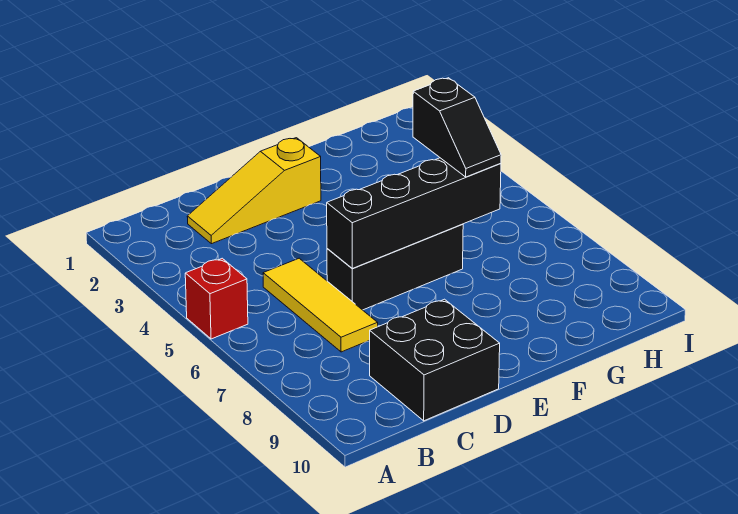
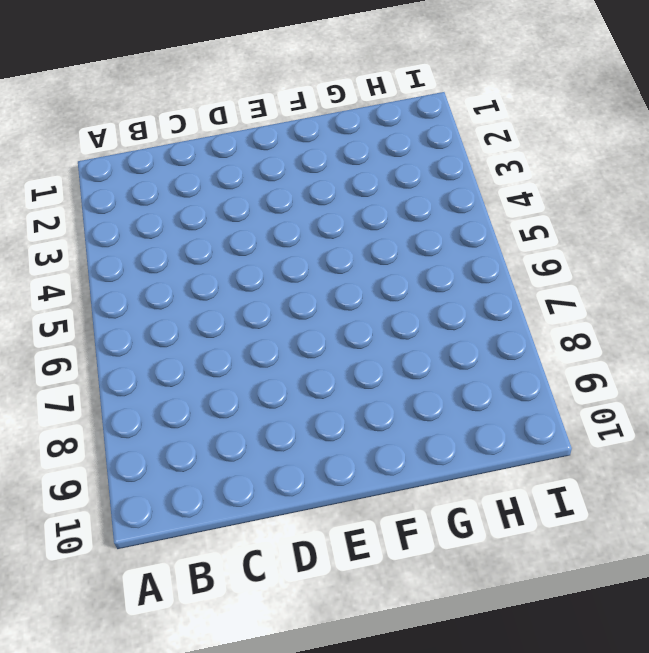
none -> red brick A5 level 1
none -> yellow slope C2:E2 level 1 top E

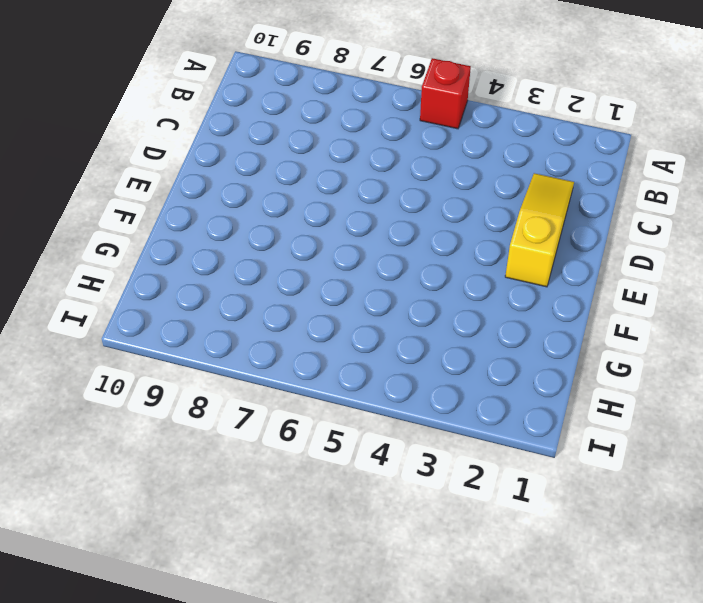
none -> yellow tile C5:C7 level 1
none -> black brick C9:D10 level 1

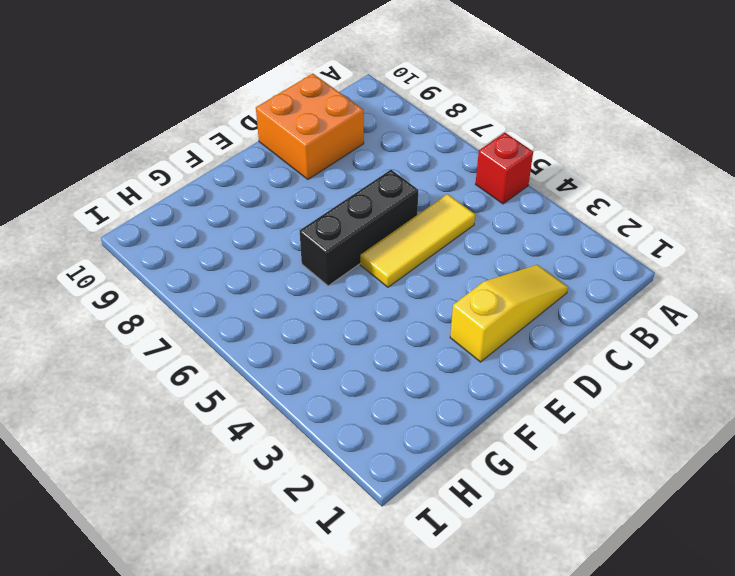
yellow tile C5:E5 level 1 -> yellow tile C5:C7 level 1
orange brick C9:D10 level 1 -> black brick C9:D10 level 1
none -> black brick D6:G6 level 2
none -> black slope G5:G6 level 3 top 5

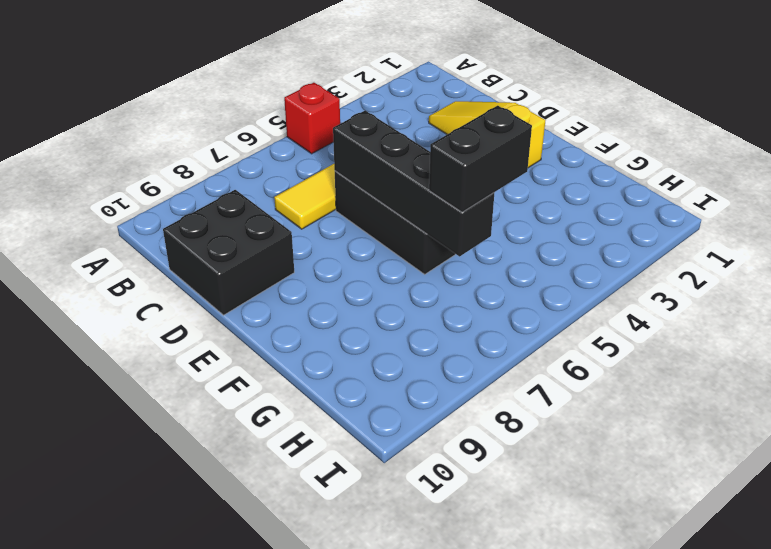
black brick G5:G6 level 3 -> black slope G5:G6 level 3 top 5

